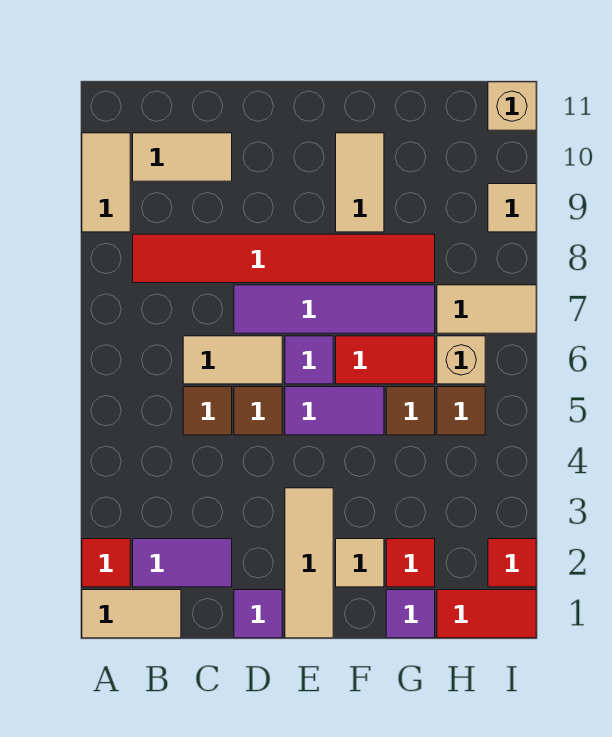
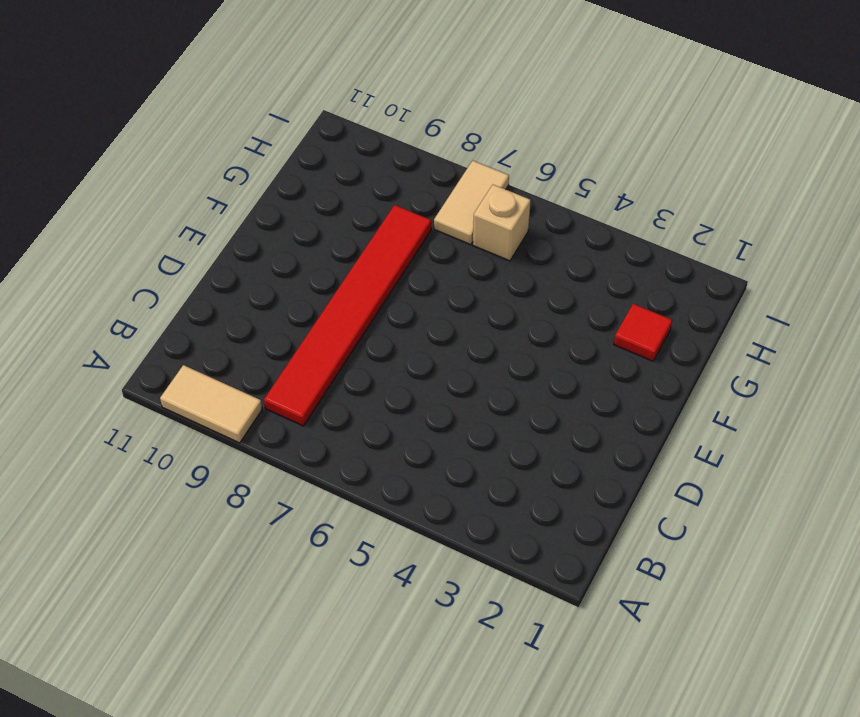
none -> tan tile A1:B1 level 1
none -> red tile A2 level 1
none -> purple tile B2:C2 level 1

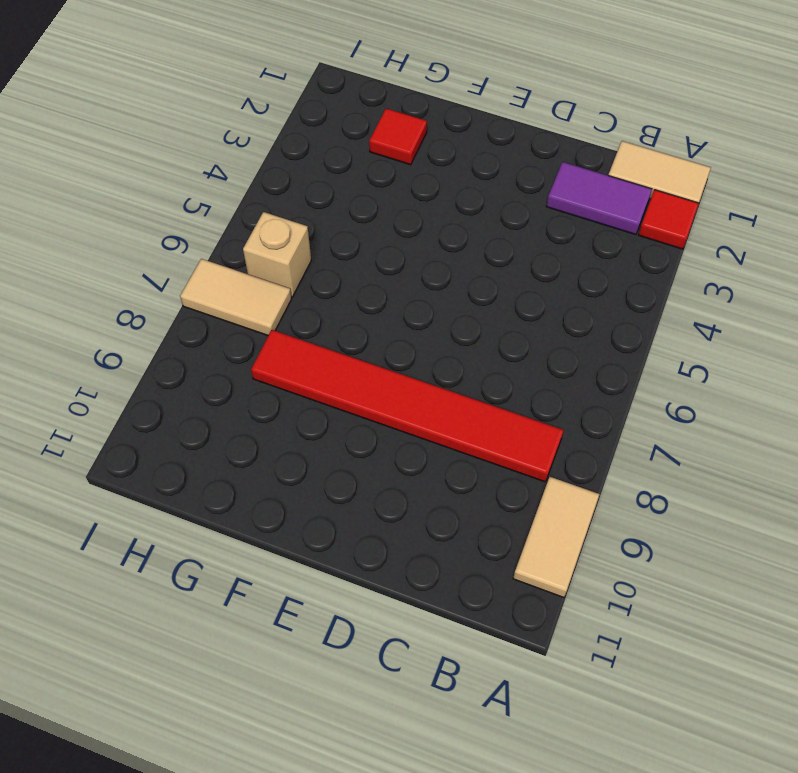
none -> tan tile B10:C10 level 1
none -> brown tile C5 level 1
none -> tan tile C6:D6 level 1

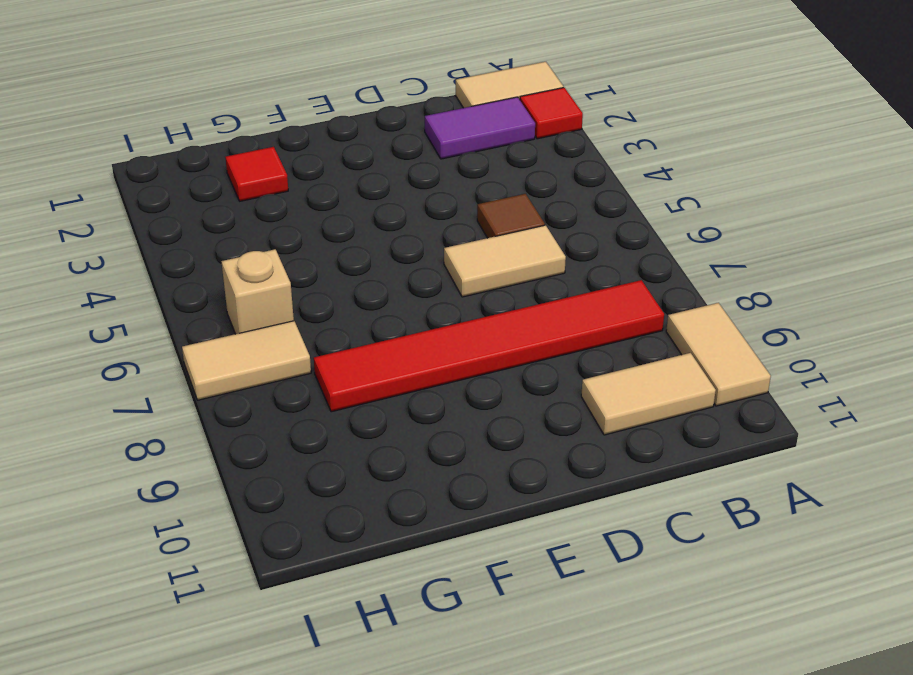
none -> purple tile D1 level 1
none -> brown tile D5 level 1
none -> purple tile D7:G7 level 1

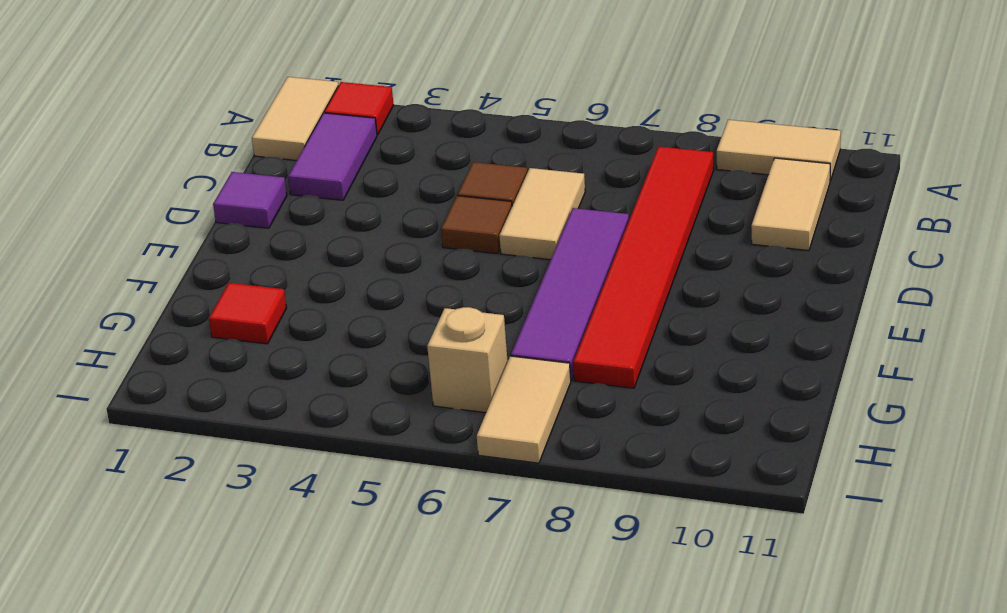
none -> tan tile E1:E3 level 1
none -> purple tile E5:F5 level 1
none -> purple tile E6 level 1

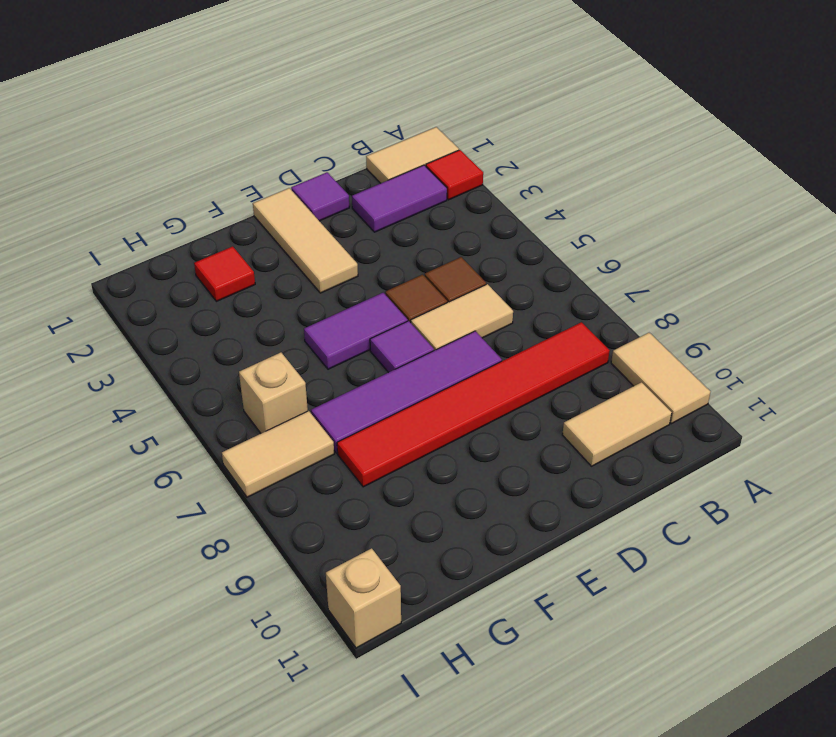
none -> tan tile F2 level 1
none -> red tile F6:G6 level 1
none -> tan tile F9:F10 level 1

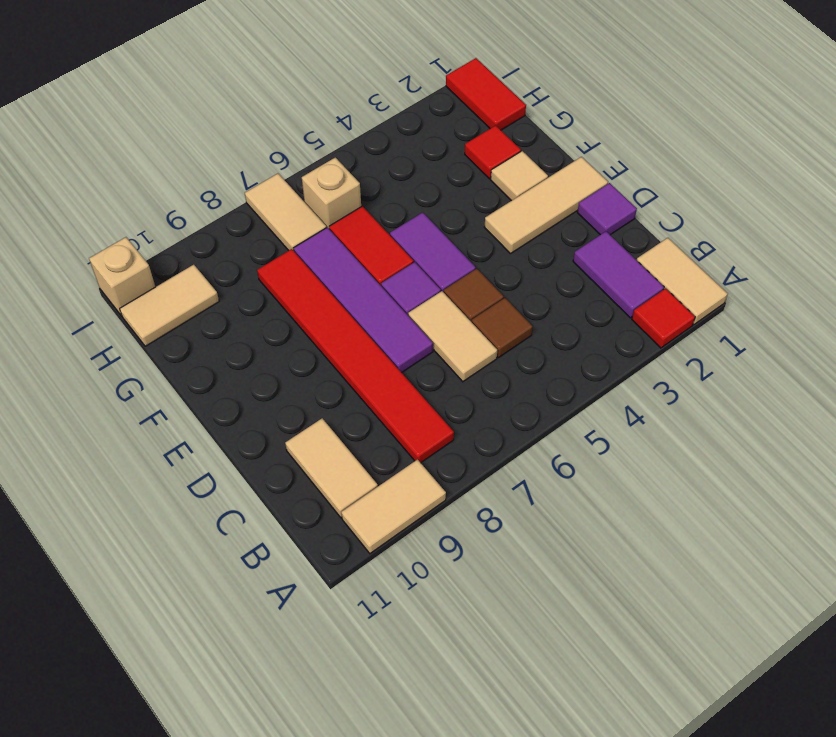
tan tile H10:H11 level 1 -> tan tile F9:F10 level 1
none -> purple tile G1 level 1
none -> brown tile G5 level 1
none -> brown tile H5 level 1

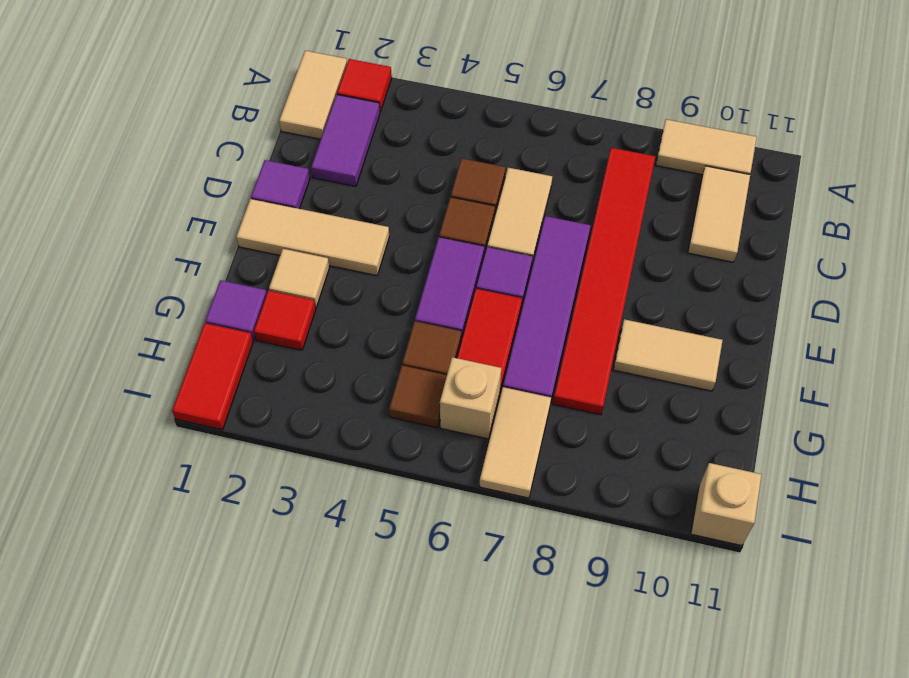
none -> red tile I2 level 1
none -> tan tile I9 level 1

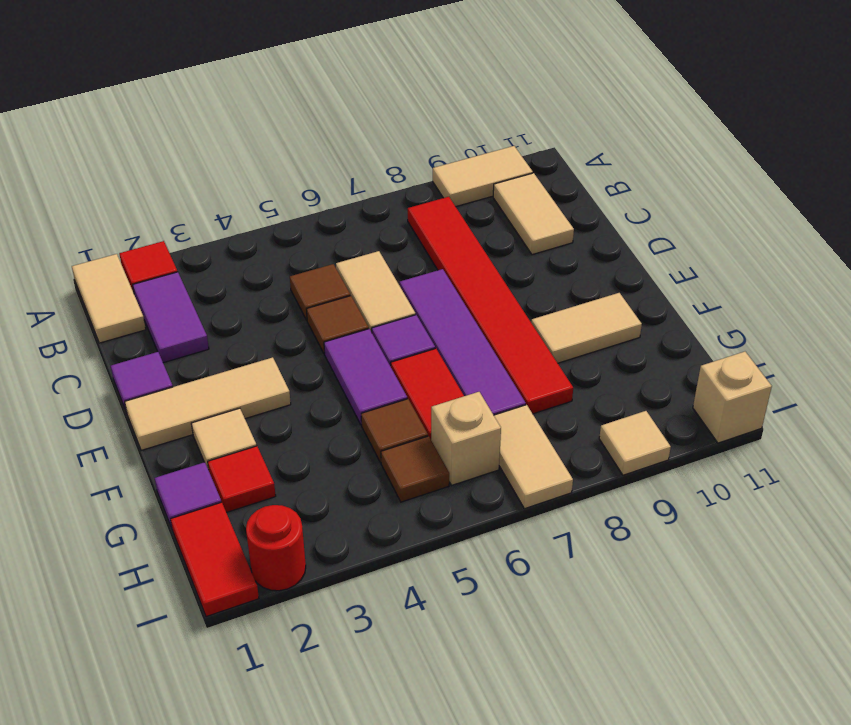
red round brick I2 level 1 -> red tile I2 level 1

